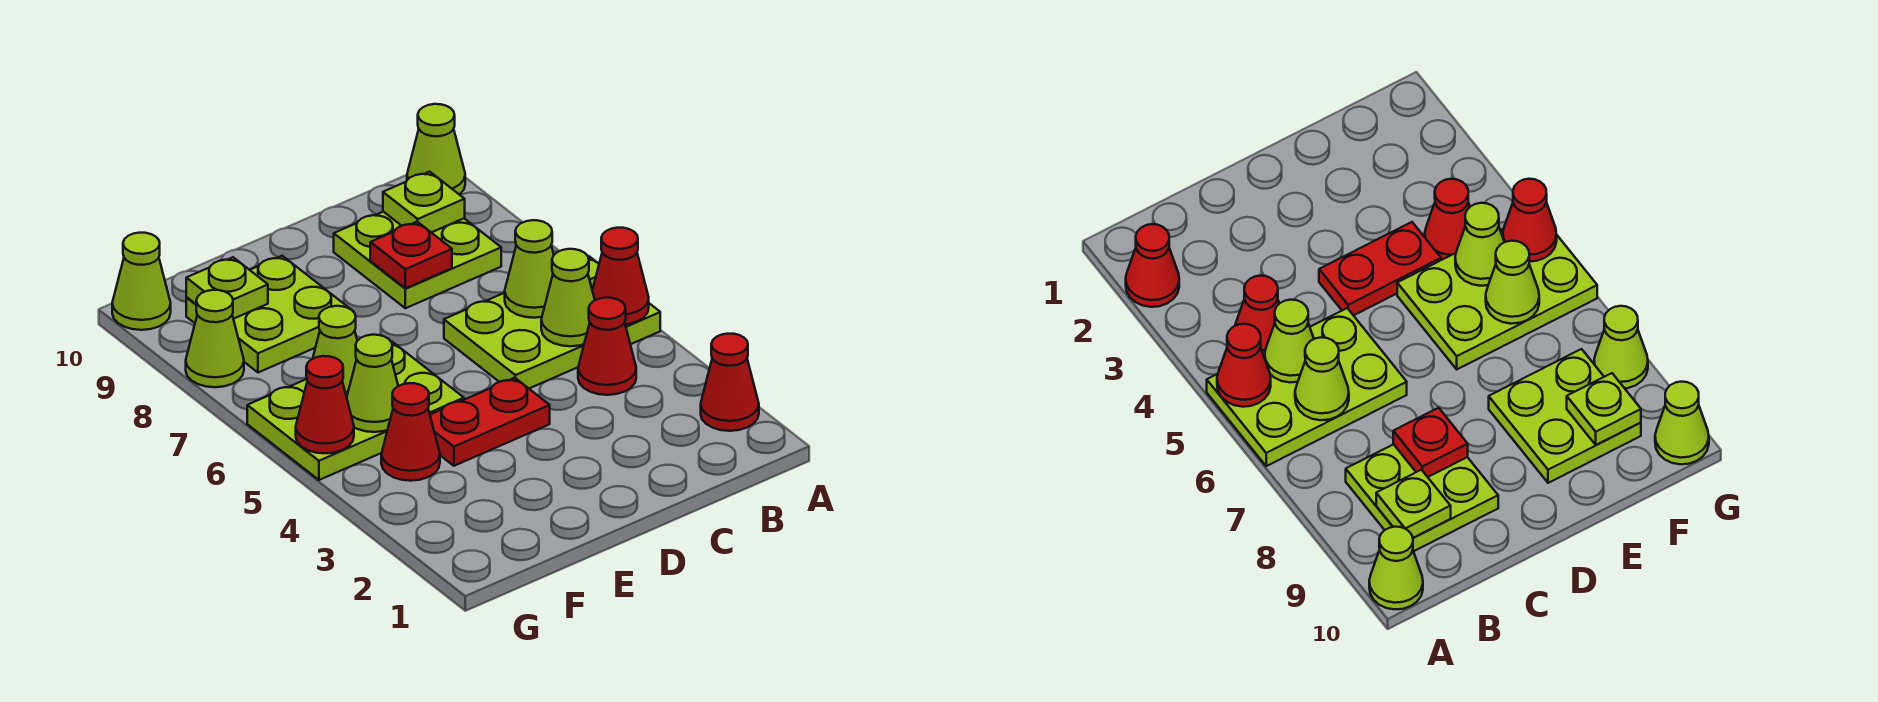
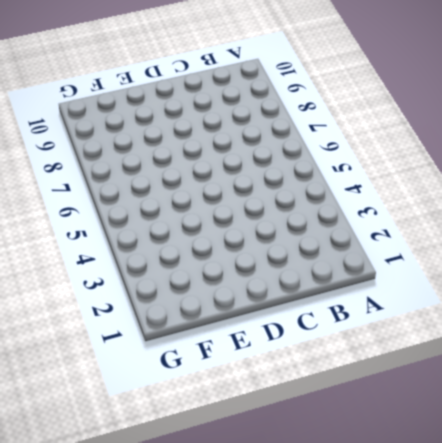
none -> red cone A2 level 1
none -> lime plate A5:C6 level 1
none -> lime cone A10 level 1

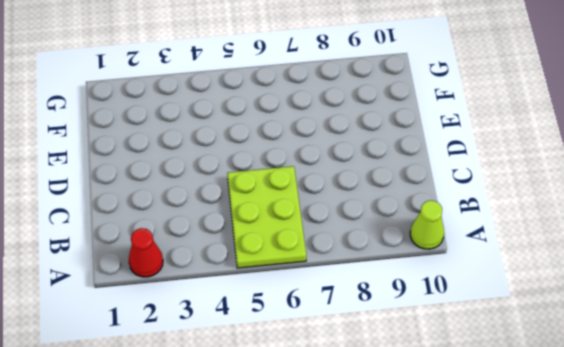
none -> red cone B4 level 1
none -> lime plate B8:C9 level 1
none -> red plate D4:E4 level 1

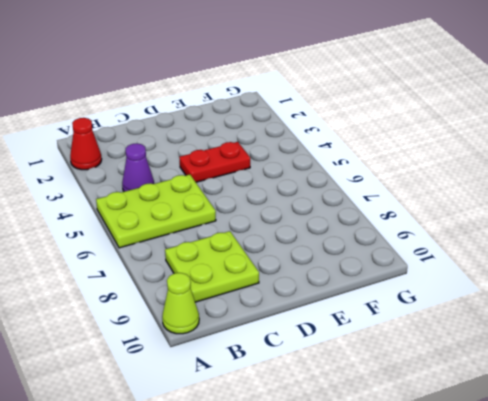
purple cone B4 level 1 -> red cone B4 level 1
none -> lime plate E5:G6 level 1
none -> lime plate E8:F9 level 1
none -> red cone F4 level 1

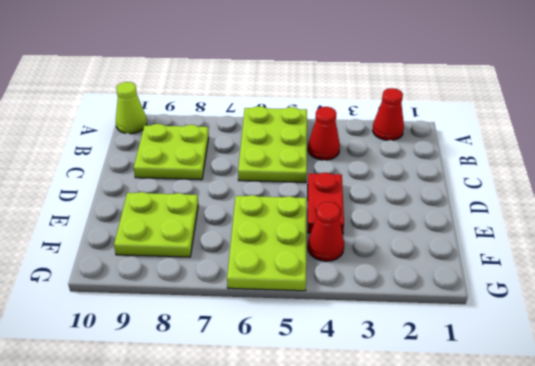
none -> lime cone G8 level 1
none -> lime cone G10 level 1
none -> red cone A5 level 2

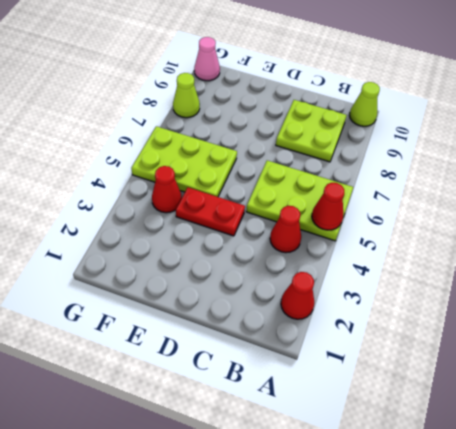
pink cone G10 level 1 -> lime cone G10 level 1
none -> lime plate E8:F9 level 1
none -> lime cone B5 level 2
none -> lime cone B6 level 2

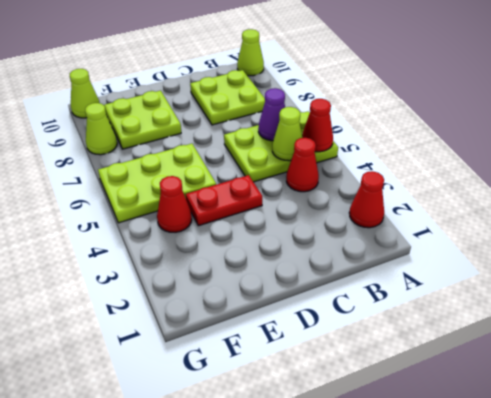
purple cone B6 level 2 -> lime cone B6 level 2
none -> lime plate B9 level 2
none -> red plate C8 level 2
none -> lime cone F5 level 2

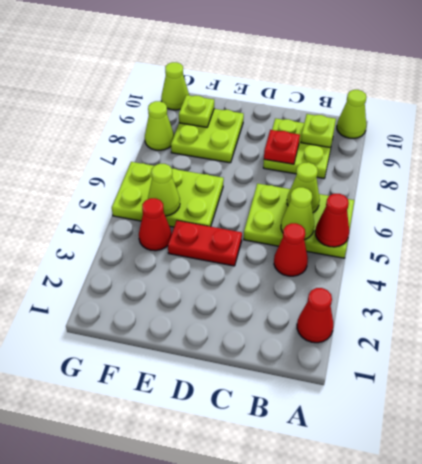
none -> lime cone F6 level 2
none -> red cone G5 level 2

